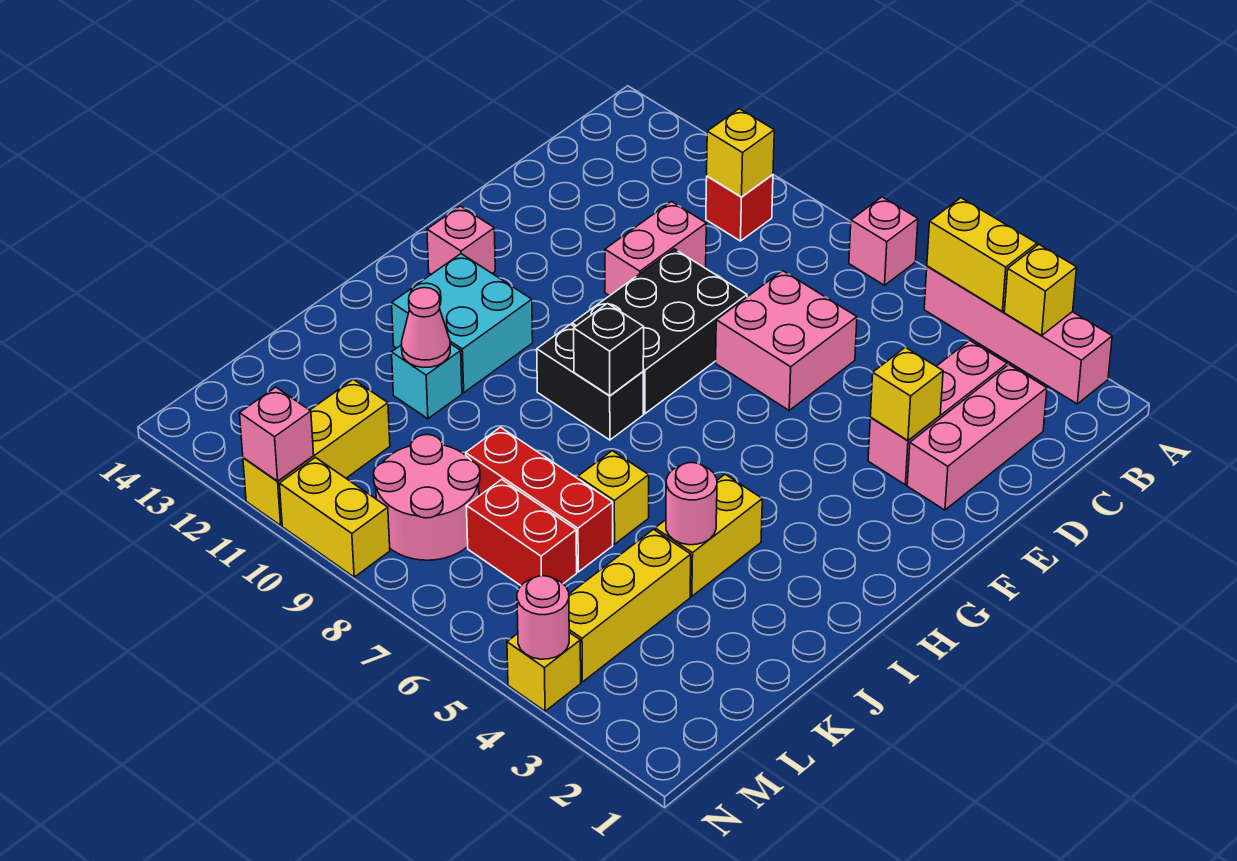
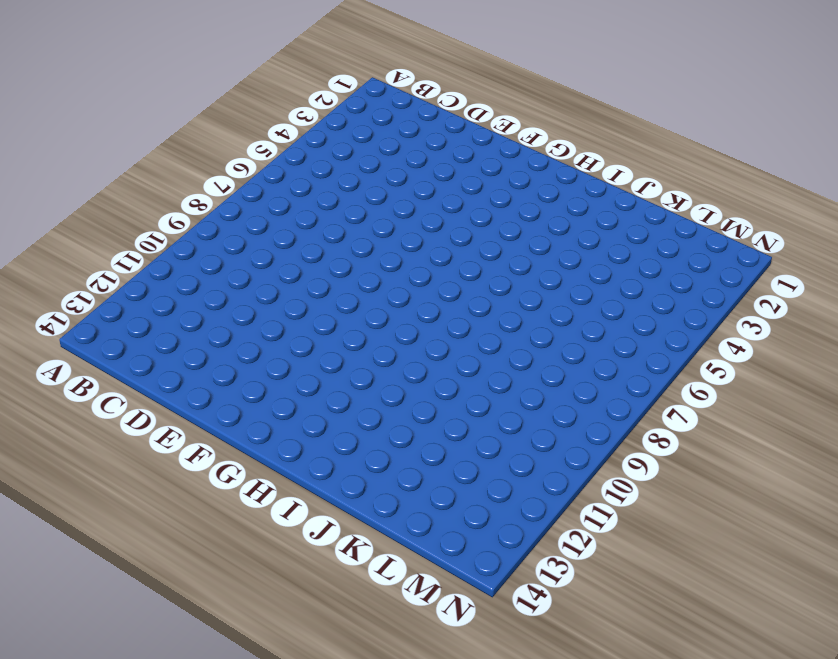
none -> pink brick A2:A5 level 1
none -> pink brick A7 level 1
none -> red brick B10 level 1
none -> pink brick C2:E2 level 1

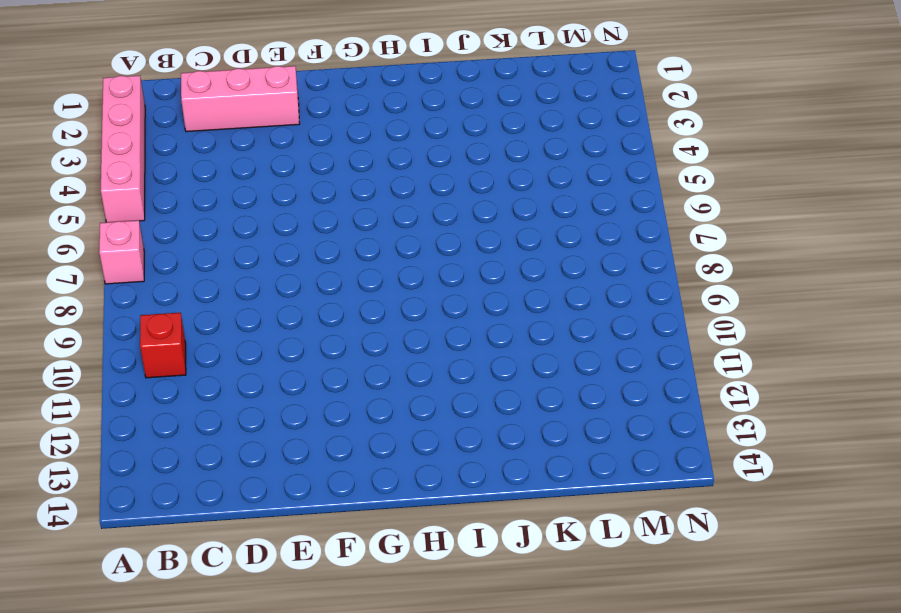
none -> pink brick C3:E3 level 1
none -> pink brick D6:E7 level 1
none -> pink brick D10:E10 level 1
none -> black brick E8:G9 level 1

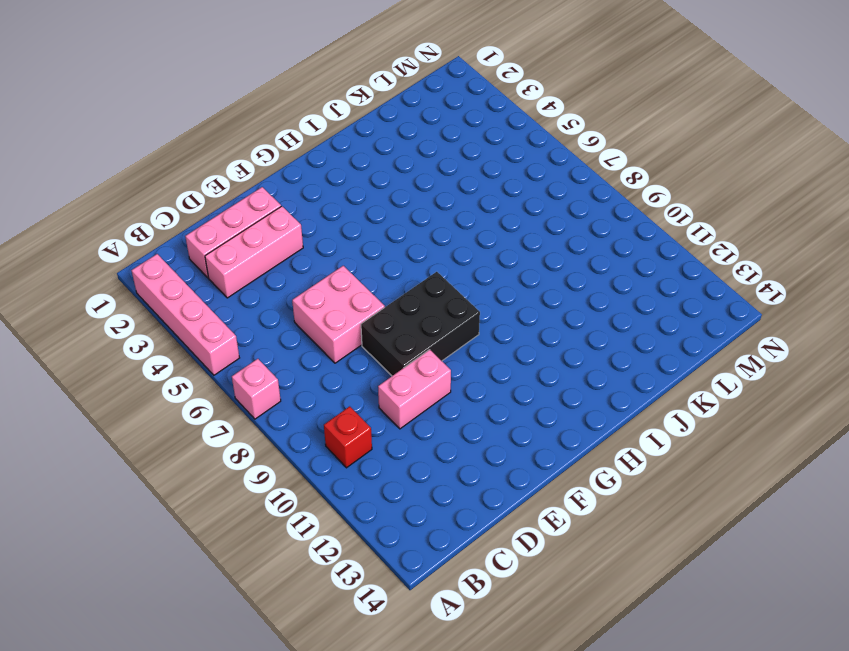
none -> pink brick G13 level 1
none -> black brick H8:H9 level 1
none -> cyan brick H11:I12 level 1
none -> yellow brick I4:J4 level 1

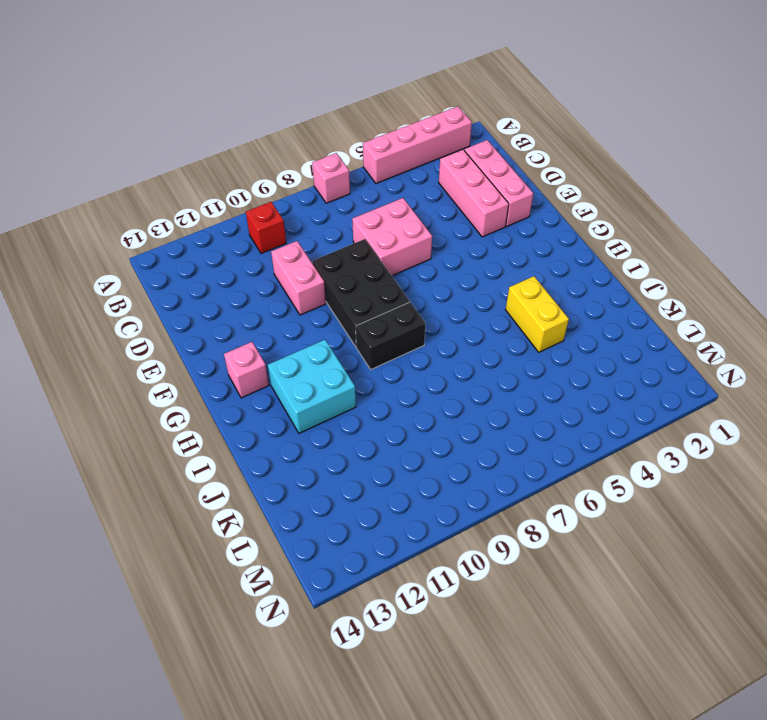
none -> yellow brick J6 level 1
none -> cyan brick J11 level 1
none -> yellow brick K4:M4 level 1
none -> red brick K6:K8 level 1

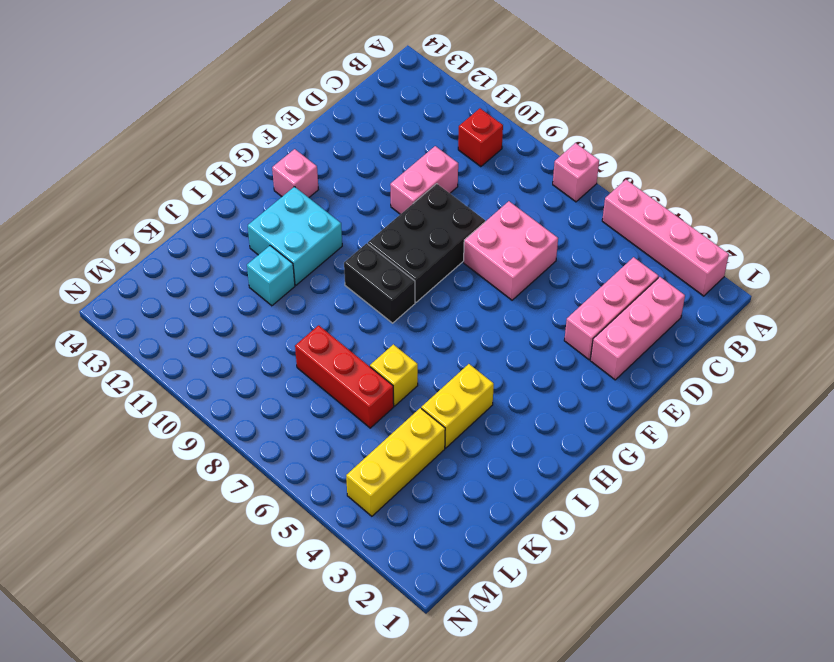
none -> red brick L6:L7 level 1
none -> pink round brick L8:M9 level 1
none -> yellow brick L11:N11 level 1
none -> yellow brick N4 level 1

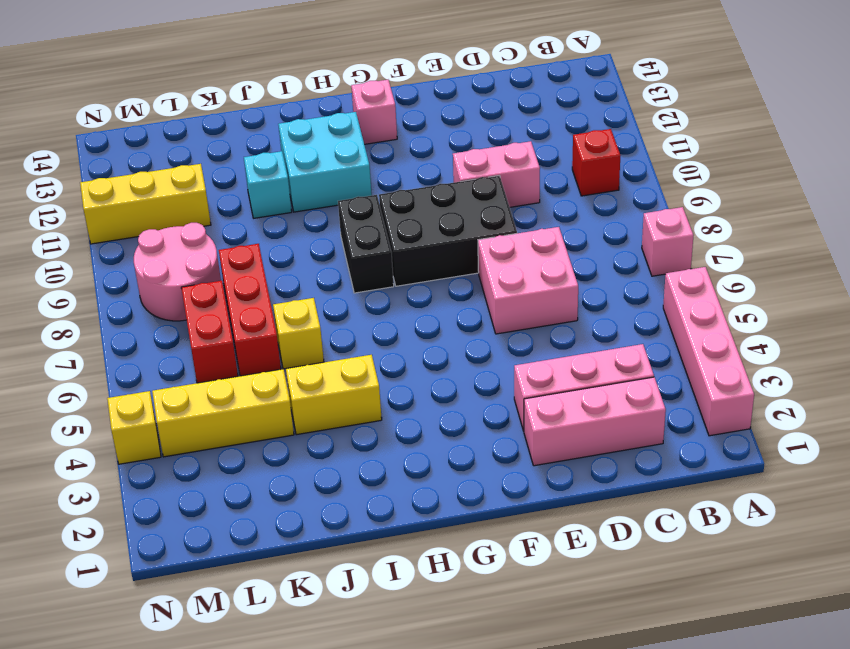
none -> yellow brick N9:N10 level 1
none -> yellow brick A3 level 2
none -> yellow brick A4:A5 level 2
none -> yellow brick B10 level 2

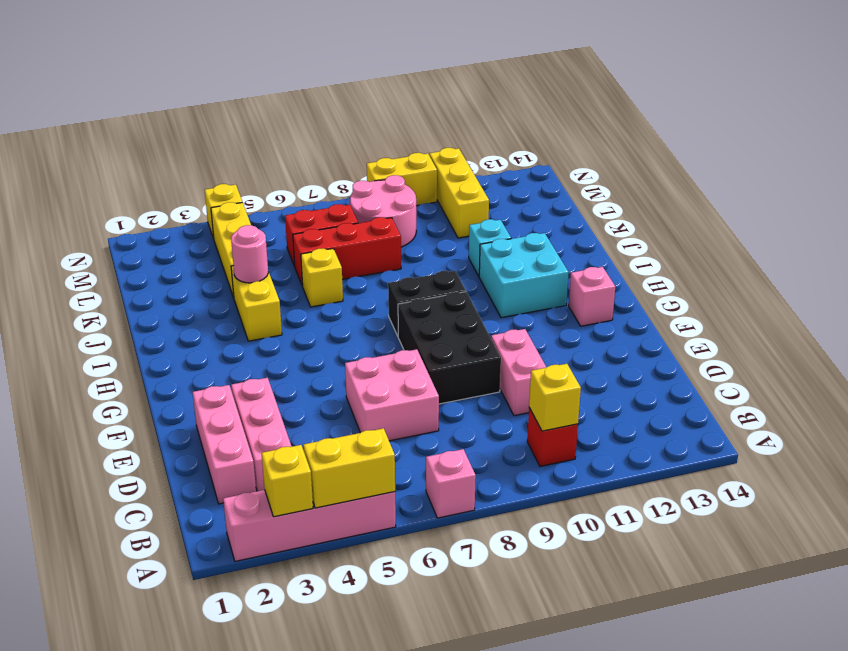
none -> yellow brick E3 level 2
none -> black brick H8 level 2
none -> pink cone J11 level 2
none -> pink round brick N4 level 2

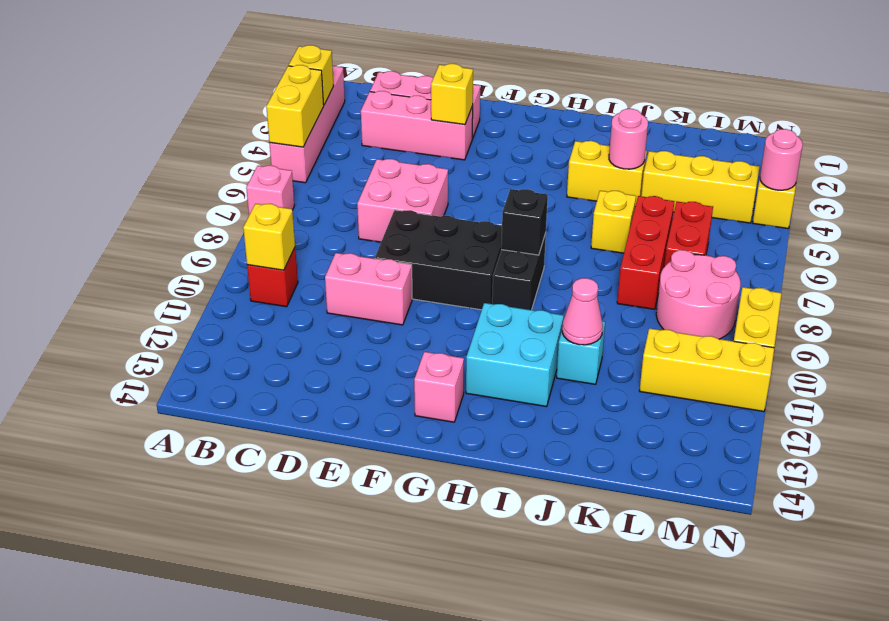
none -> pink brick N11 level 2

